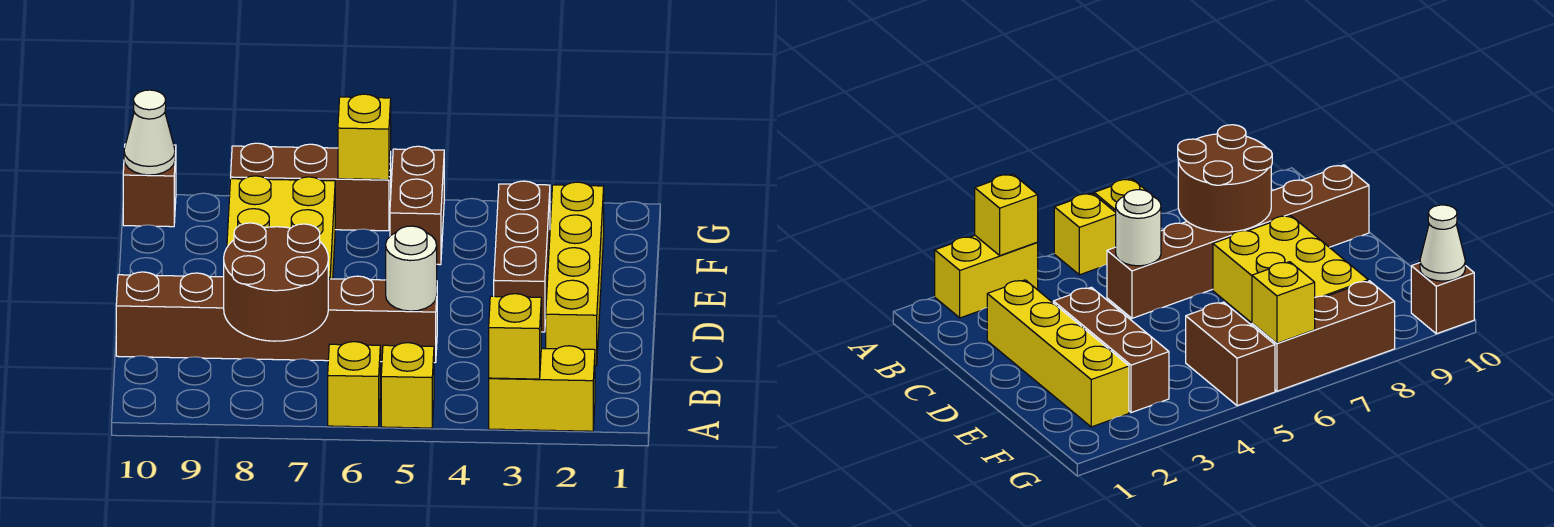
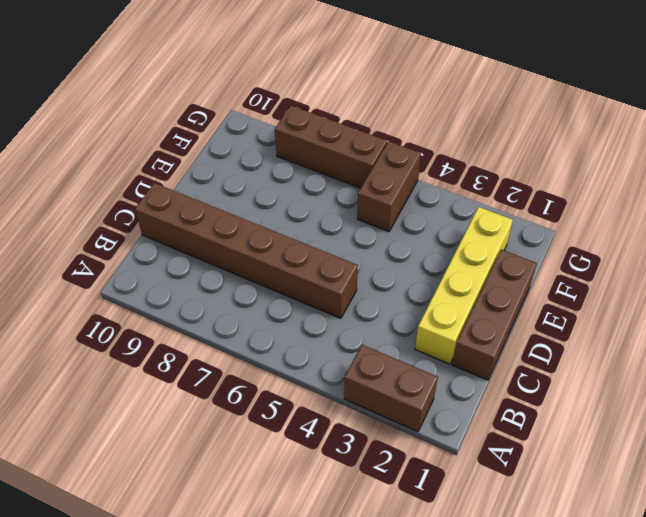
brown brick A2:A3 level 1 -> yellow brick A2:A3 level 1
brown brick C1:E1 level 1 -> brown brick D3:F3 level 1
none -> yellow brick A5 level 1
none -> yellow brick A6 level 1
none -> yellow brick D7:F8 level 1

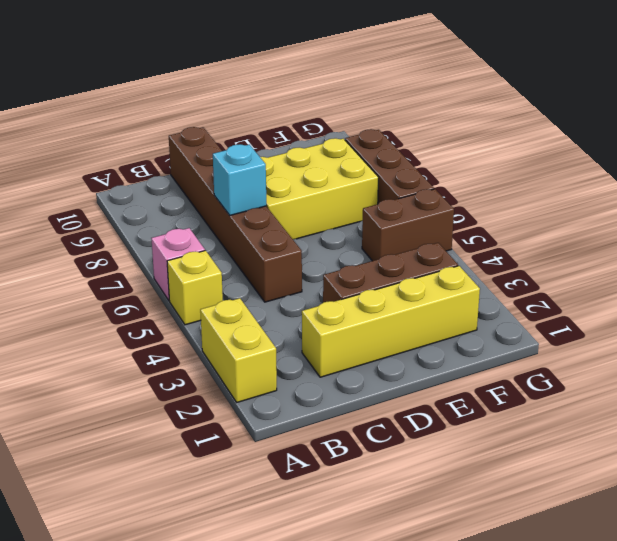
pink brick A6 level 1 -> yellow brick A6 level 1
cyan brick C7 level 2 -> brown round brick B7:C8 level 2
none -> brown brick G10 level 1
none -> yellow brick A3 level 2
none -> white round brick C5 level 2

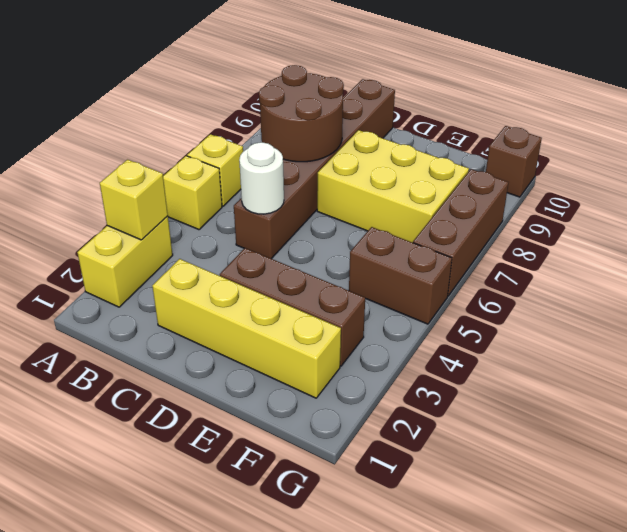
none -> yellow brick G6 level 2
none -> white cone G10 level 2

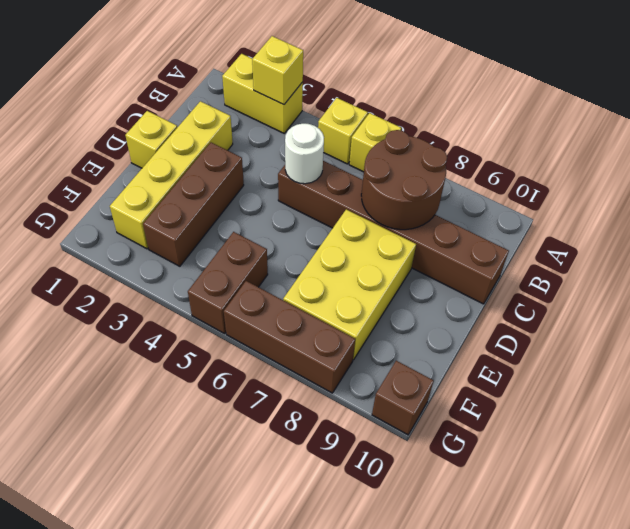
yellow brick D1 level 1 -> yellow brick G6 level 2
none -> white cone G10 level 2

